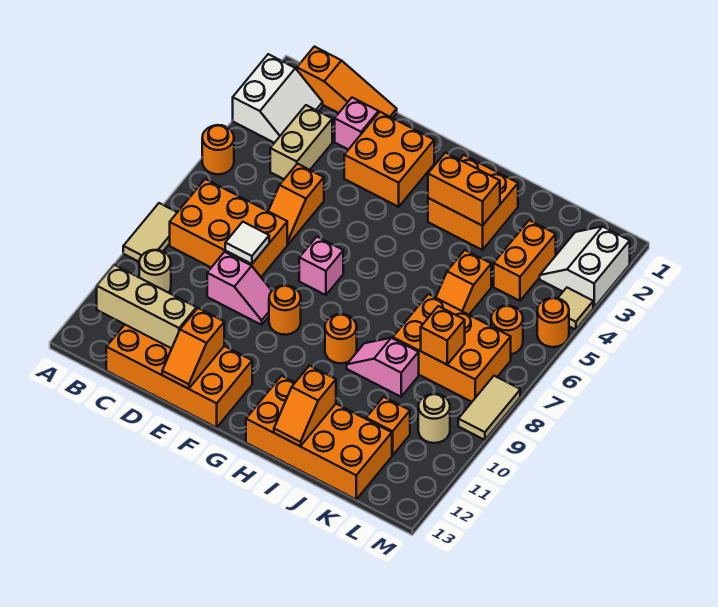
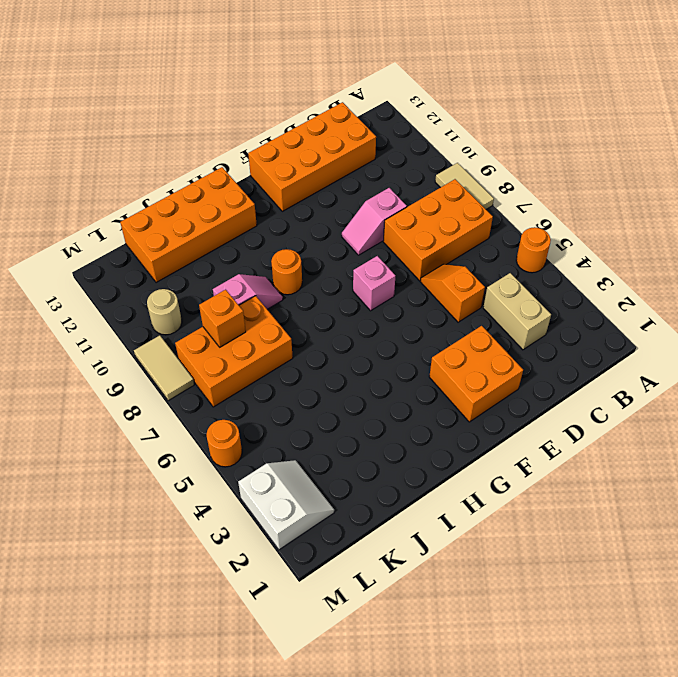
none -> white slope A2:B3 level 1 top A
none -> orange slope B1:D1 level 1 top B
none -> tan round brick B10 level 1
none -> pink brick D2 level 1

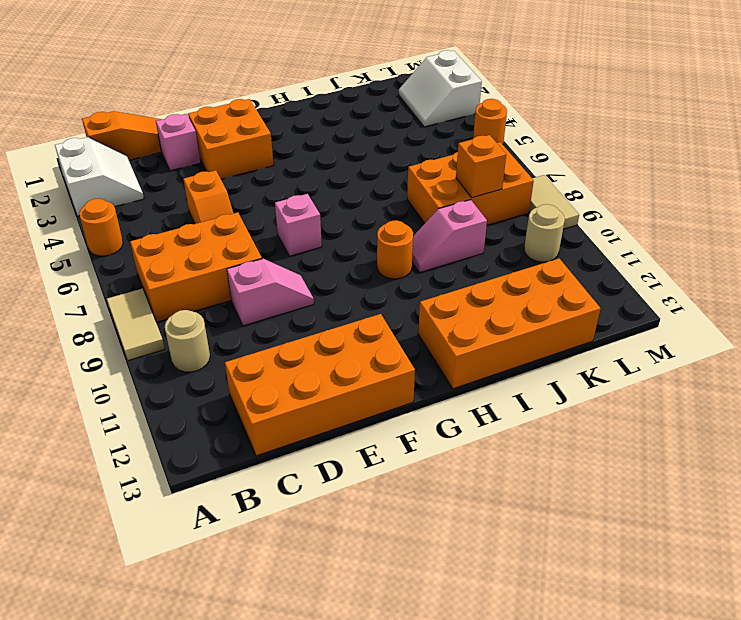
none -> tan brick C3:C4 level 1
none -> orange round brick F9 level 1
none -> orange brick H2:I3 level 1
none -> orange slope J5:J6 level 1 top 5

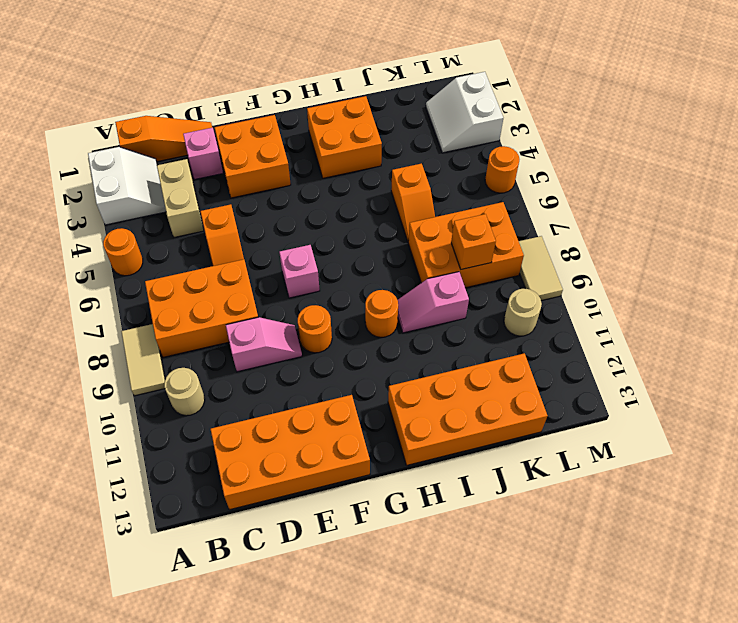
none -> orange brick K3:K4 level 1
none -> orange brick K11 level 1
none -> orange round brick L6 level 1
none -> tan tile M4 level 1

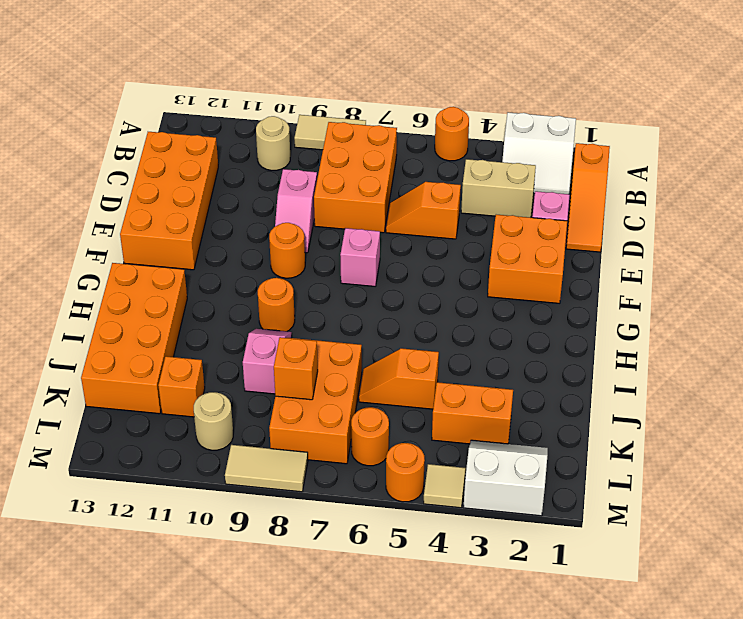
none -> orange brick H2:I3 level 1
none -> tan brick B12:D12 level 2
none -> white tile D8 level 2
none -> orange slope E12:E13 level 2 top 12

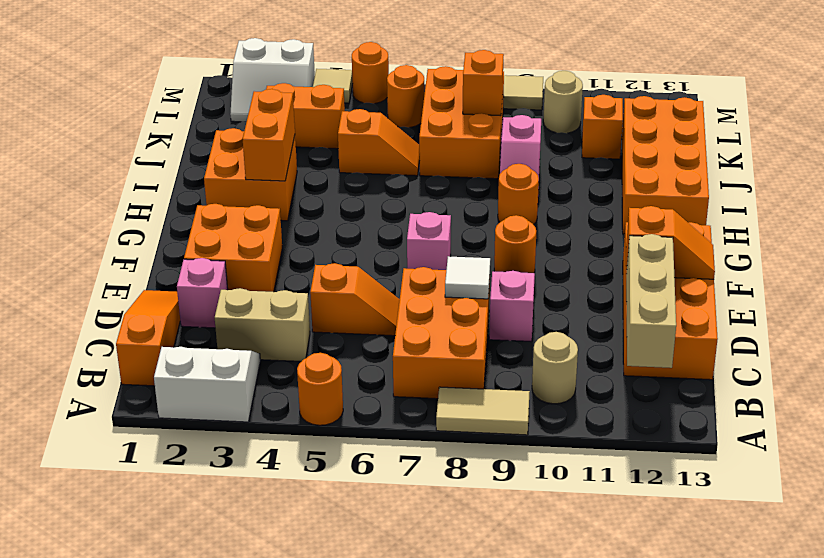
none -> orange slope I12:I13 level 2 top 12

